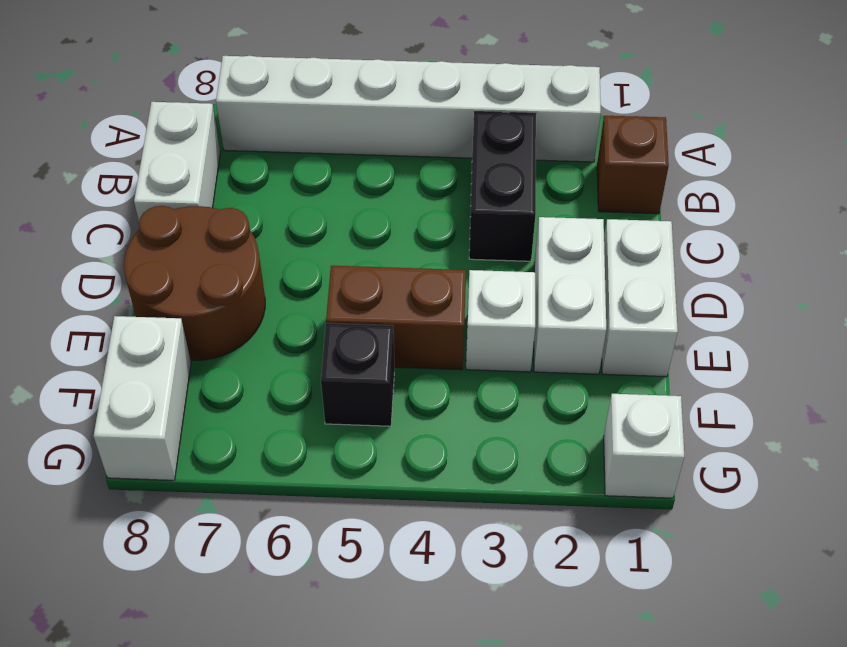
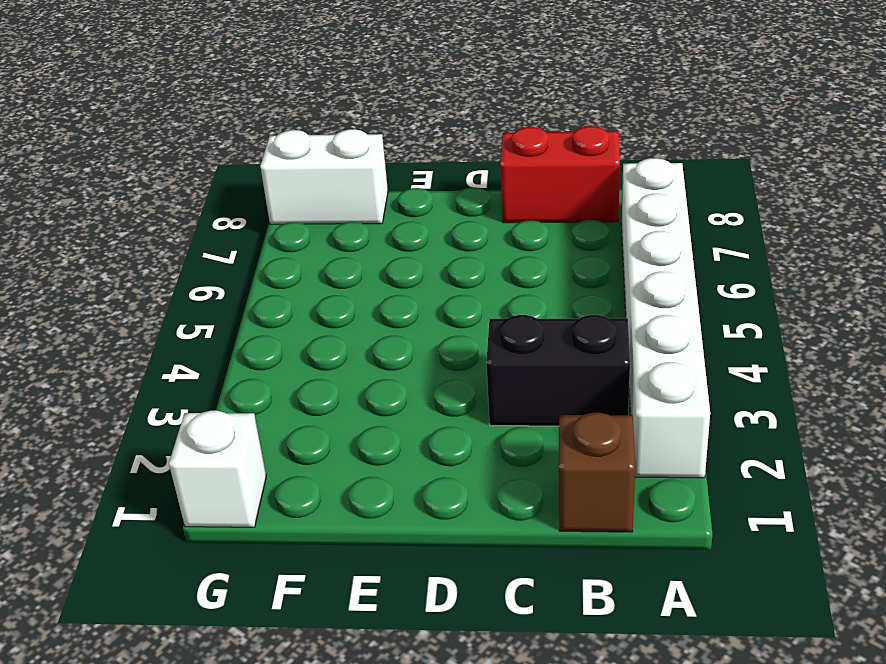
red brick B8:C8 level 1 -> white brick B8:C8 level 1
none -> white brick D1:E1 level 1
none -> white brick D2:E2 level 1
none -> brown round brick D7:E8 level 1

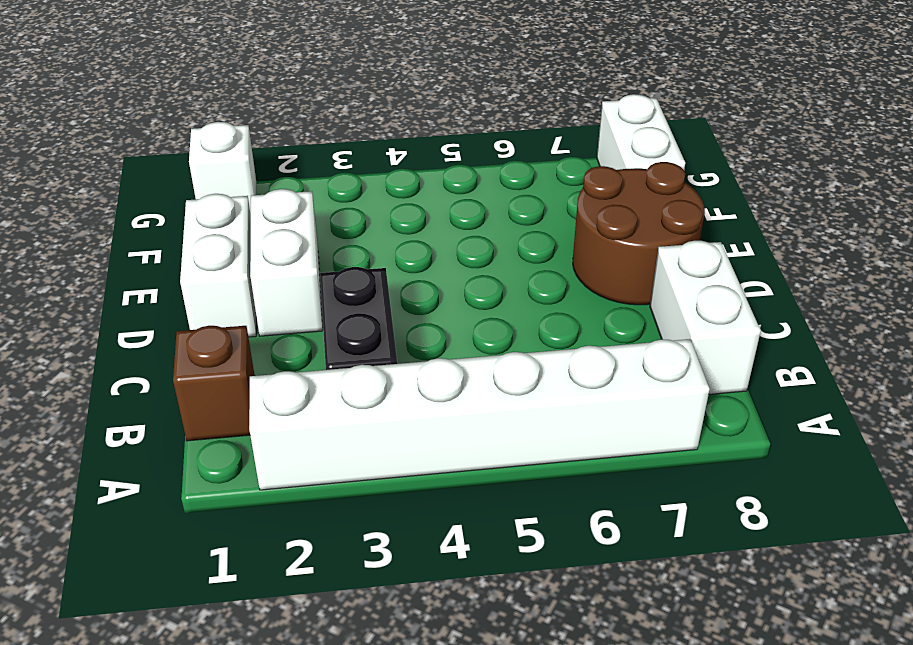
none -> white brick E3 level 1
none -> brown brick E4:E5 level 1
none -> black brick F5 level 1

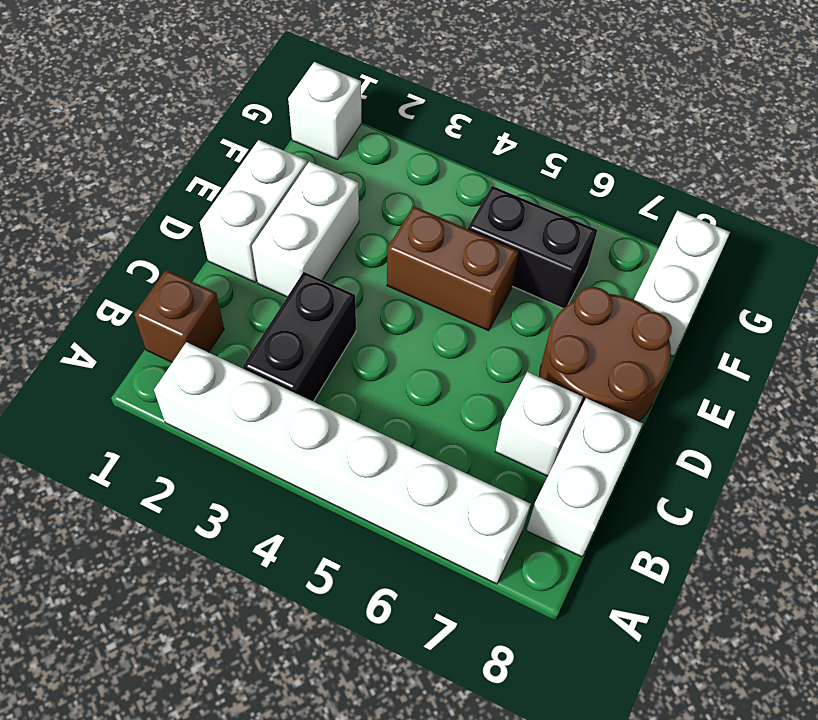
white brick C7 level 1 -> white brick E3 level 1
black brick F5:F6 level 1 -> black brick F5 level 1

